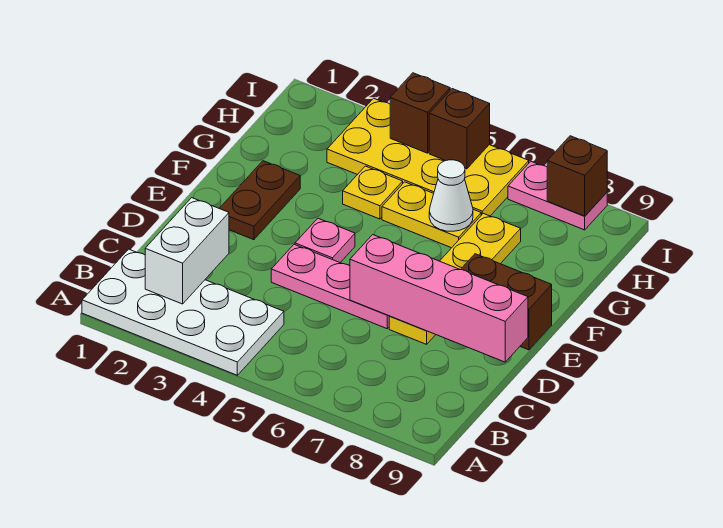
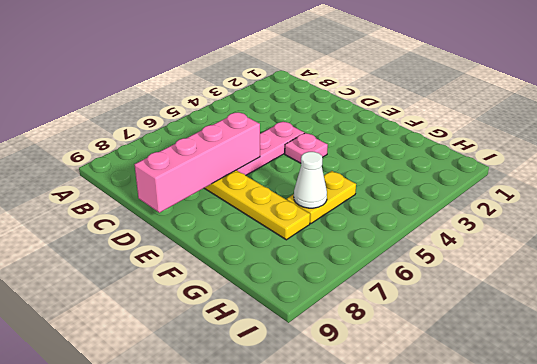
none -> white plate A1:B4 level 1
none -> brown plate E2:F2 level 1
none -> brown brick E8:E9 level 1

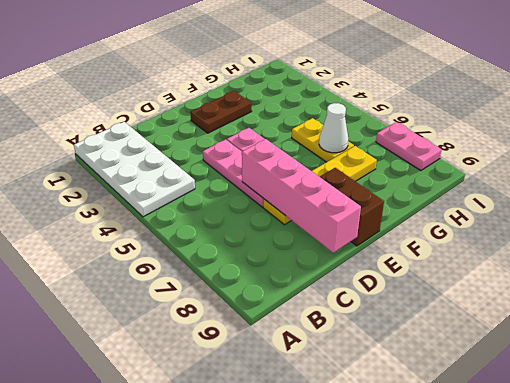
none -> yellow plate G4 level 1
none -> yellow plate H3:I6 level 1
none -> white brick B2:C2 level 2

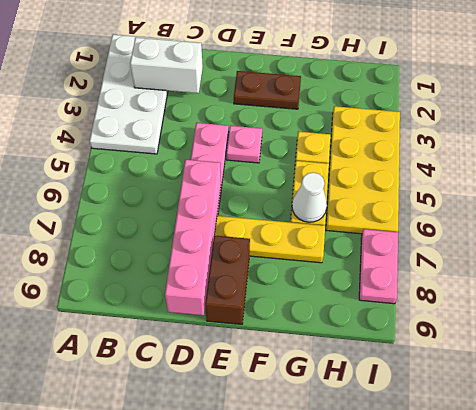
none -> brown brick I4 level 2
none -> brown brick I5 level 2
none -> brown brick I8 level 2

